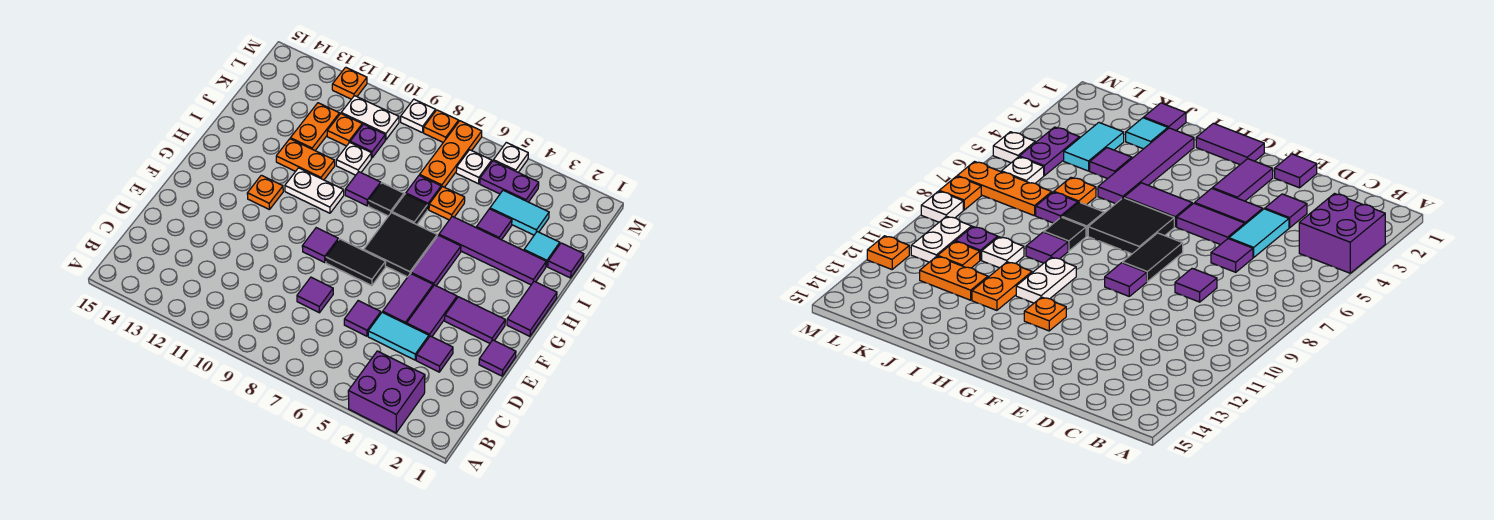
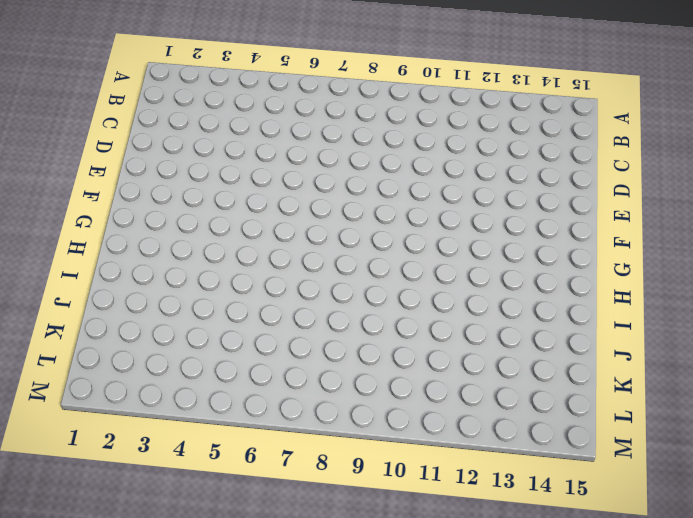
none -> purple brick A3:B4 level 1
none -> purple tile D3 level 1
none -> cyan tile D4:D5 level 1
none -> purple tile D6 level 1

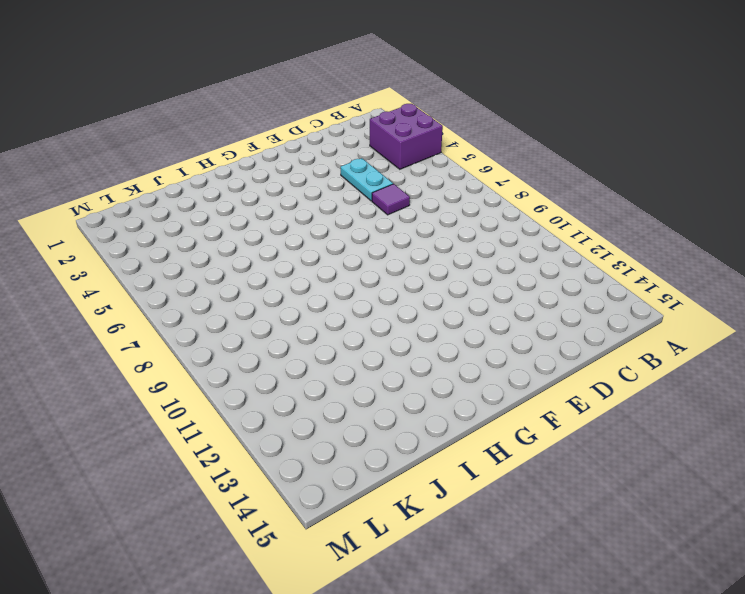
cyan plate D4:D5 level 1 -> cyan tile D4:D5 level 1
none -> purple tile D3 level 1
none -> purple tile D8 level 1
none -> purple tile E1 level 1
none -> purple tile E4:F4 level 1

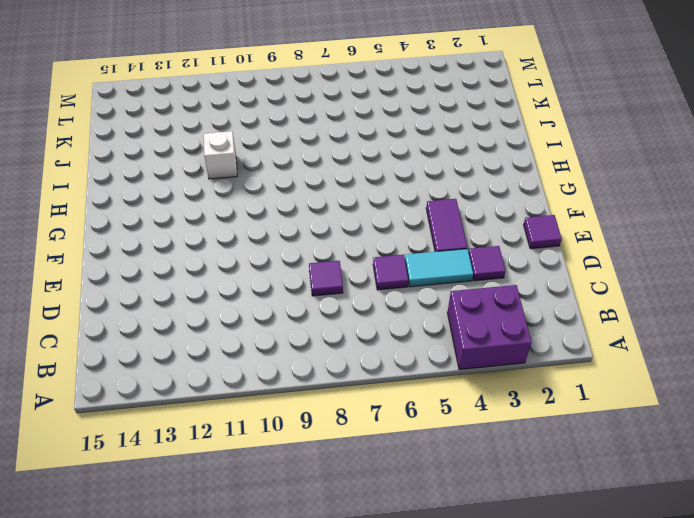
white brick I11 level 1 -> orange plate I11:I12 level 1
none -> purple tile E5:F5 level 1
none -> purple tile F2:F3 level 1
none -> black tile F7:F8 level 1
none -> purple tile F9 level 1

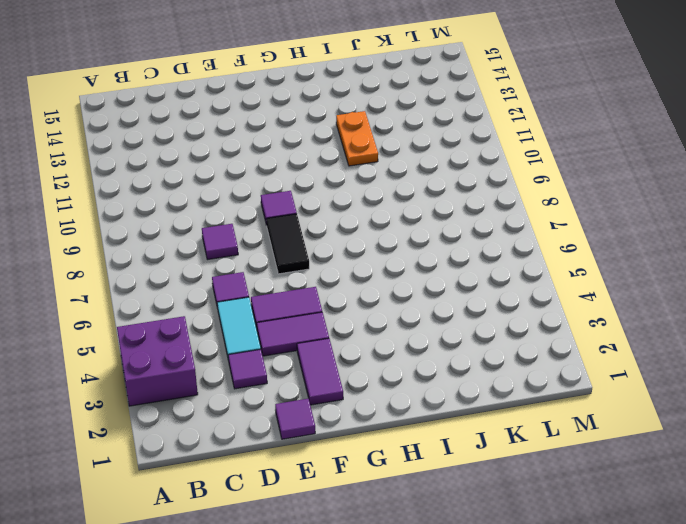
none -> purple tile G1:H1 level 1
none -> purple tile G5:H5 level 1
none -> black tile G6:H7 level 1
none -> orange plate G12 level 1

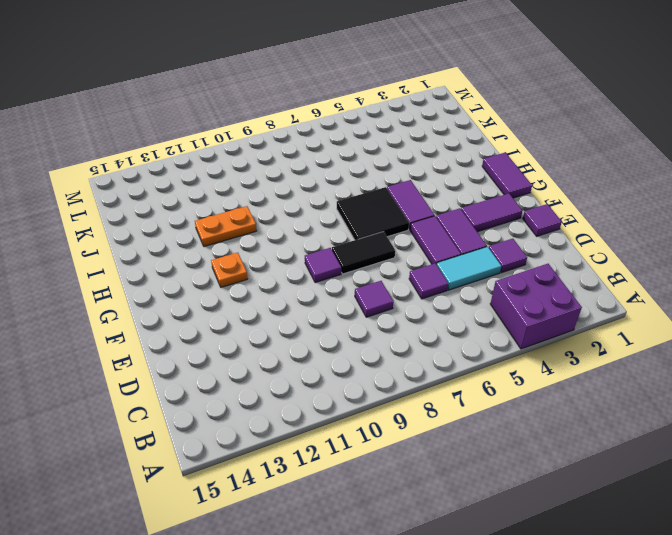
none -> white plate H10:H11 level 1
none -> purple tile I2:I5 level 1
none -> black tile I7 level 1
none -> black tile I8 level 1

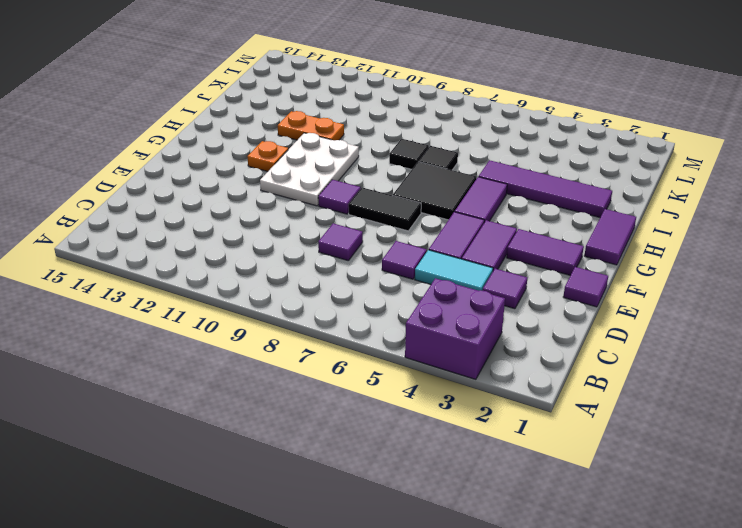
white plate F10:H11 level 1 -> white plate H10:H11 level 1
none -> purple tile I9 level 1
none -> purple tile J1 level 1
none -> cyan tile J2 level 1
none -> purple tile J4 level 1

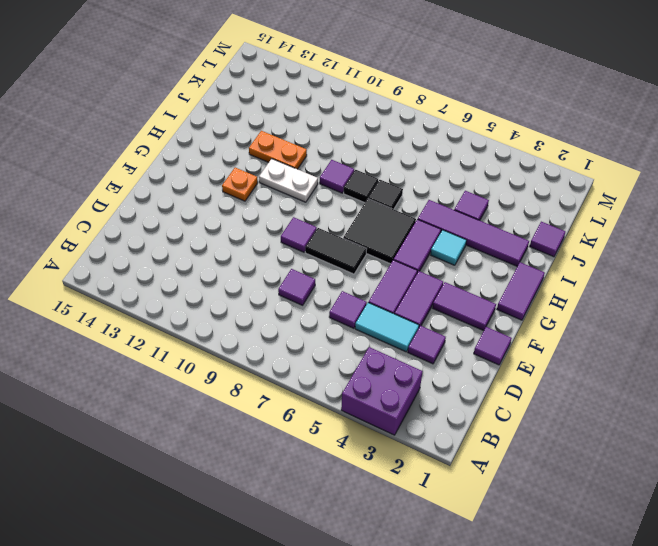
cyan tile H4 level 1 -> cyan tile J2 level 1
none -> orange plate J6 level 1
none -> purple plate J7 level 1
none -> white plate J10 level 1
none -> orange plate J12:K12 level 1

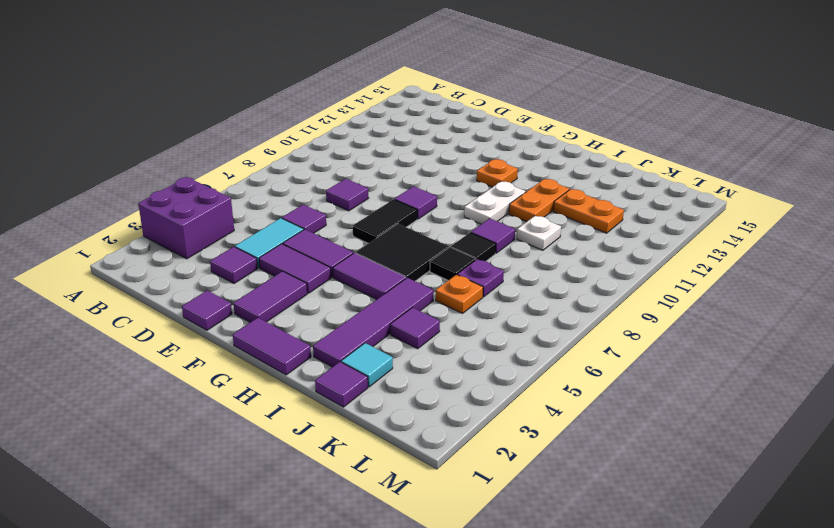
none -> cyan tile K3:K4 level 1
none -> orange plate K7:M7 level 1
none -> purple plate K10 level 1
none -> orange plate K11 level 1

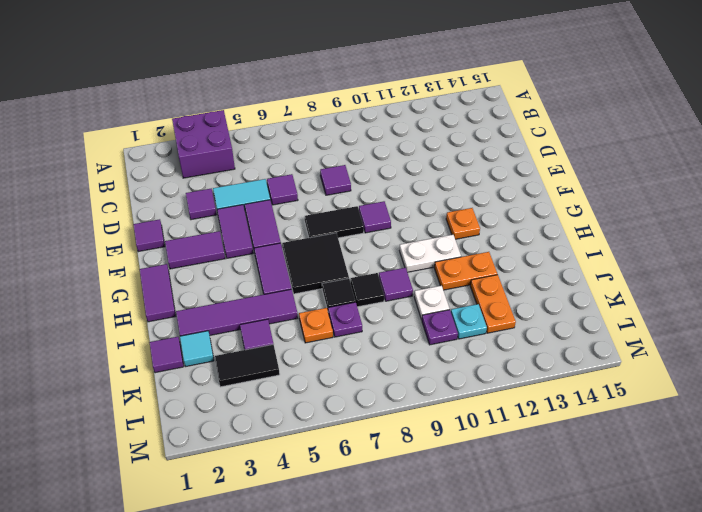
black tile K3:K4 level 1 -> cyan tile K3:K4 level 1
cyan plate K11 level 1 -> orange plate K11 level 1
none -> orange plate K7:M7 level 1
none -> purple plate L4:L5 level 1
none -> white plate L6 level 1
none -> white plate L10:L11 level 1

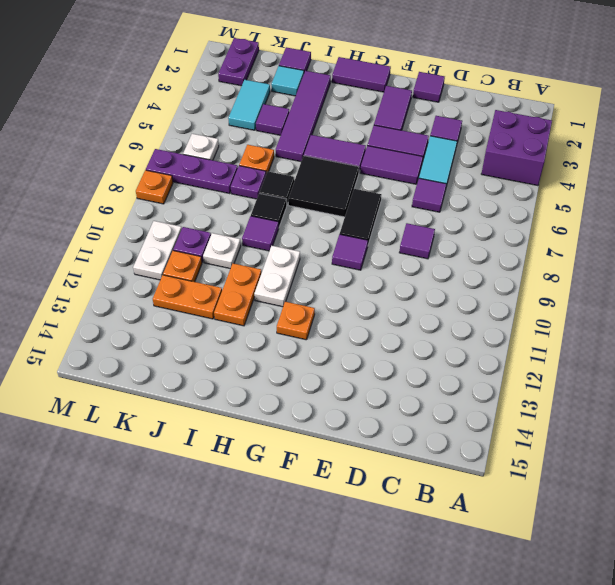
purple plate K7:M7 level 1 -> orange plate K7:M7 level 1
purple plate L1:L2 level 1 -> purple plate L4:L5 level 1
none -> white plate M5 level 1
none -> white plate M9 level 1
none -> orange plate M12 level 1

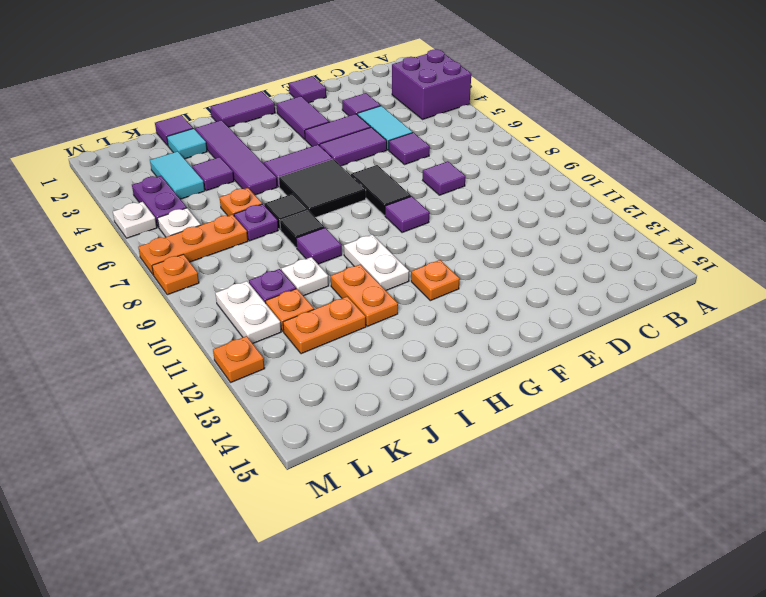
none -> white plate M9 level 1

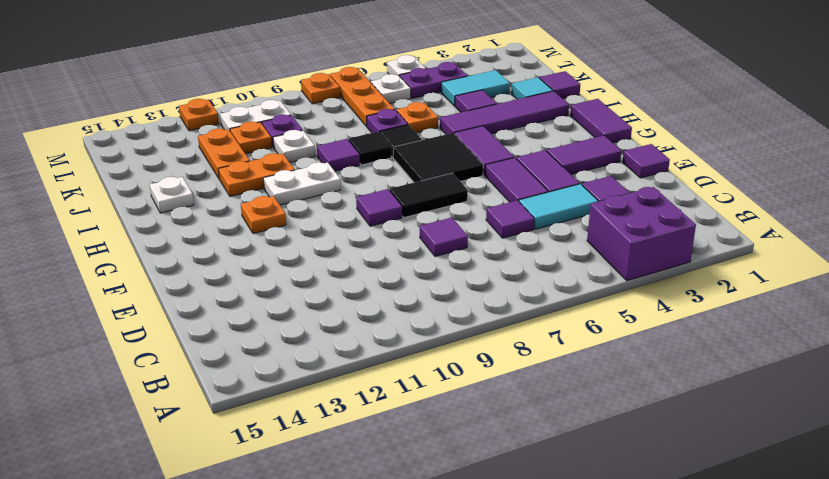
white plate I14 level 1 -> white plate M9 level 1

